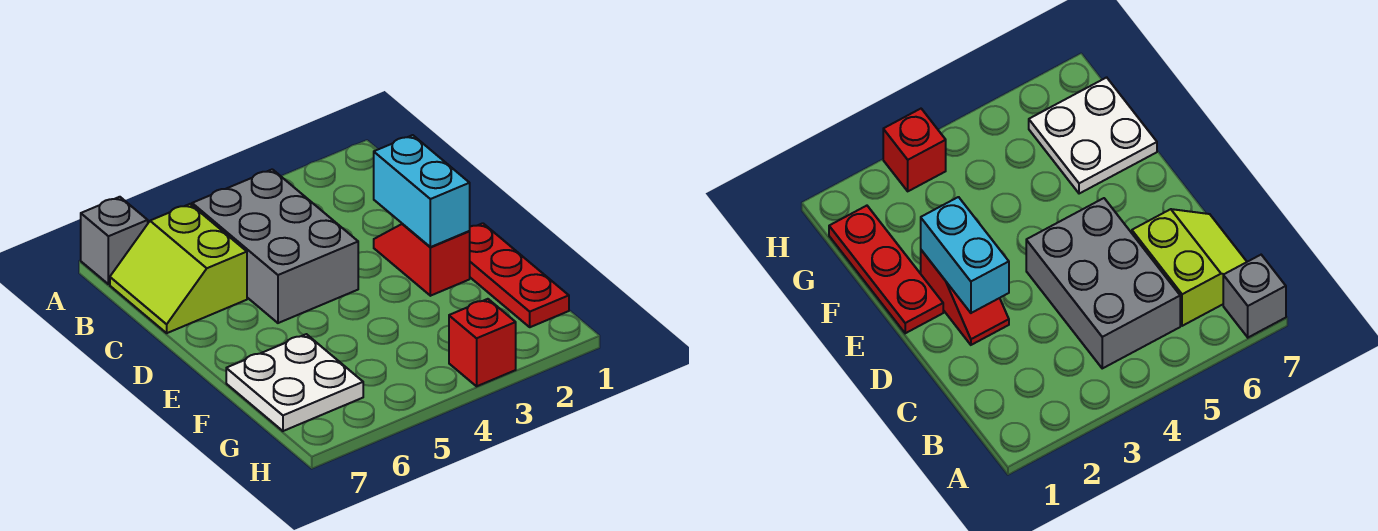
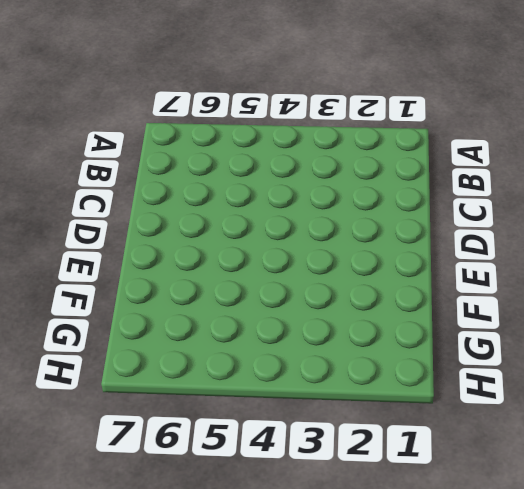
none -> grey brick A7 level 1
none -> grey brick B4:D5 level 1

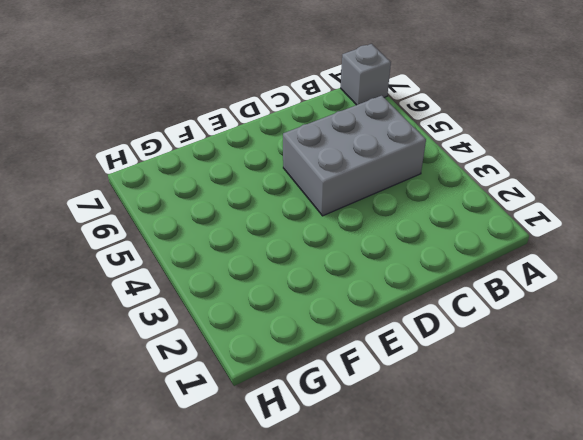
none -> lime slope B6:C7 level 1 top 6
none -> red slope D2:E2 level 1 top E

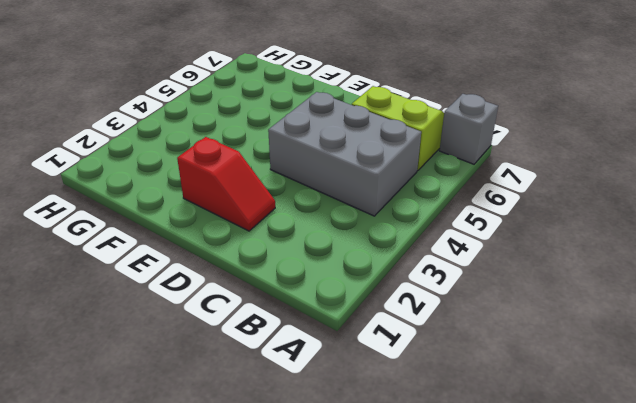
none -> red plate E1:G1 level 1
none -> white plate F6:G7 level 1

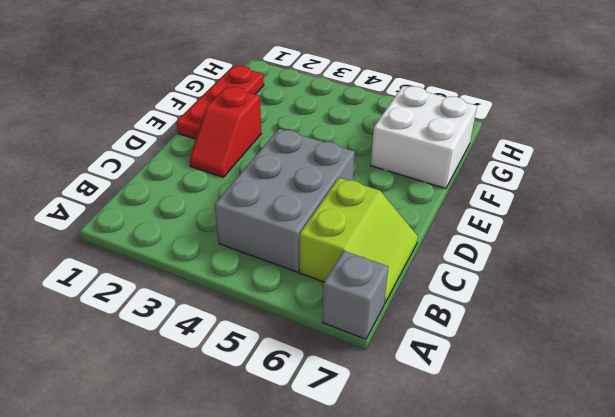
white brick F6:G7 level 1 -> white plate F6:G7 level 1
none -> red brick H3 level 1
none -> cyan brick D2:E2 level 2

